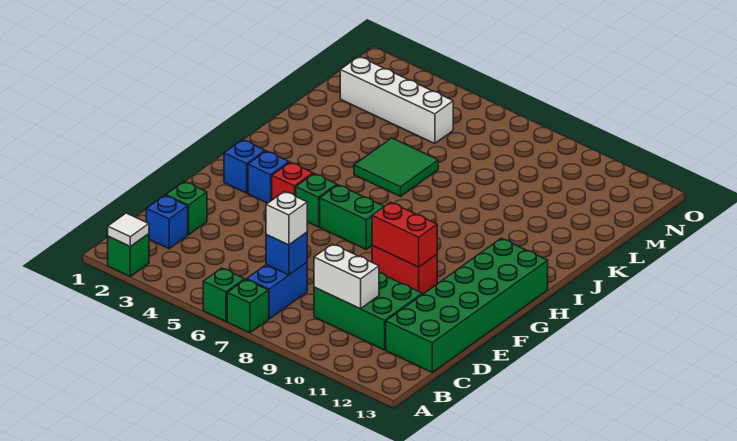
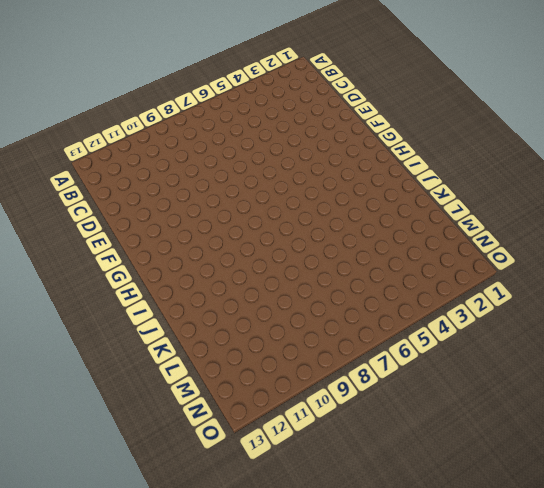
none -> green brick A2 level 1
none -> green brick A6 level 1
none -> green brick A7 level 1

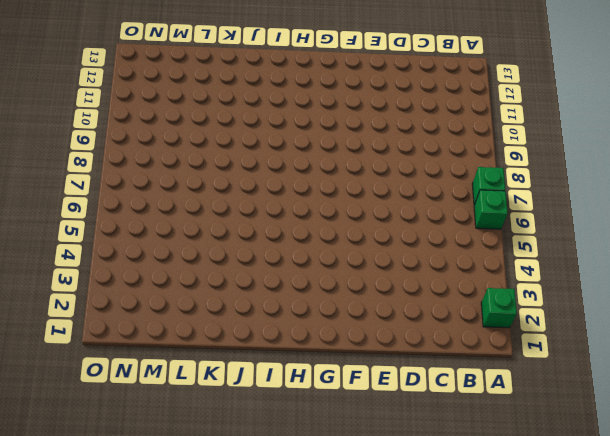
none -> blue brick B7:C7 level 1
none -> blue brick C2 level 1
none -> green brick C9:D11 level 1

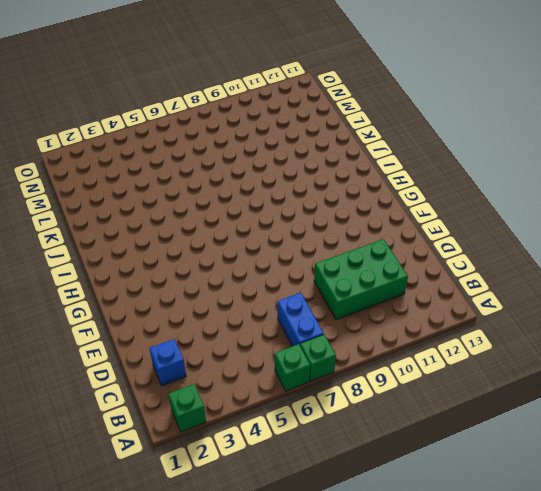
none -> green brick C12:H13 level 1
none -> green brick D2 level 1
none -> red brick F9:F10 level 1

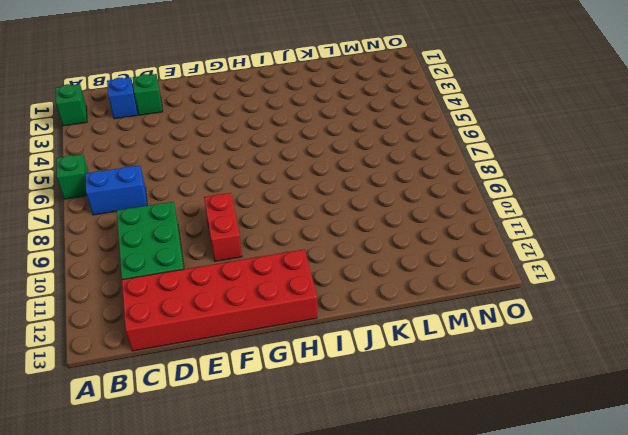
red brick C12:H13 level 1 -> green brick C12:H13 level 1
none -> green brick A7 level 1
none -> blue brick G2 level 1
none -> blue brick G3 level 1

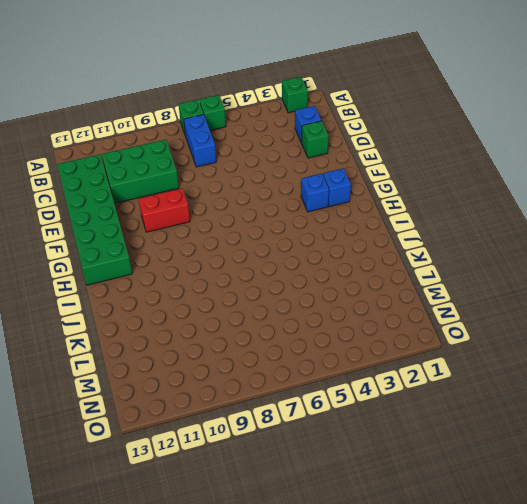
none -> red brick G4 level 1
none -> green brick G5 level 1
none -> green brick G6:G7 level 1

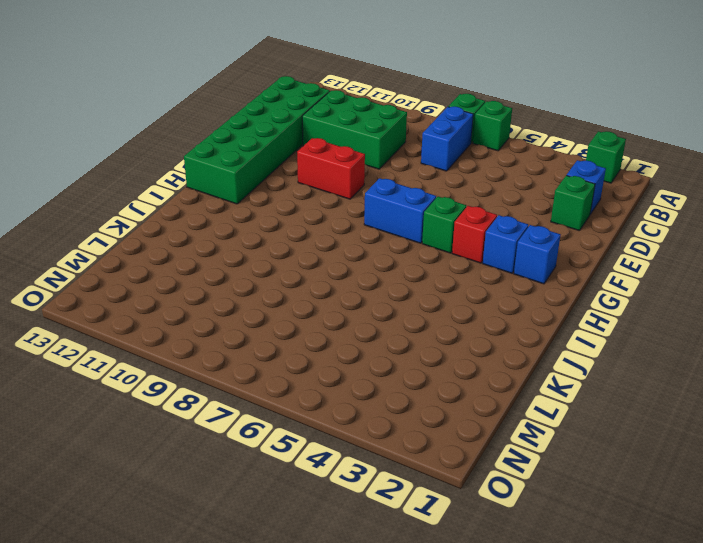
blue brick G6:G7 level 1 -> green brick G6:G7 level 1
none -> green tile J5:K6 level 1
none -> white brick M2:M5 level 1
none -> white tile A2 level 2

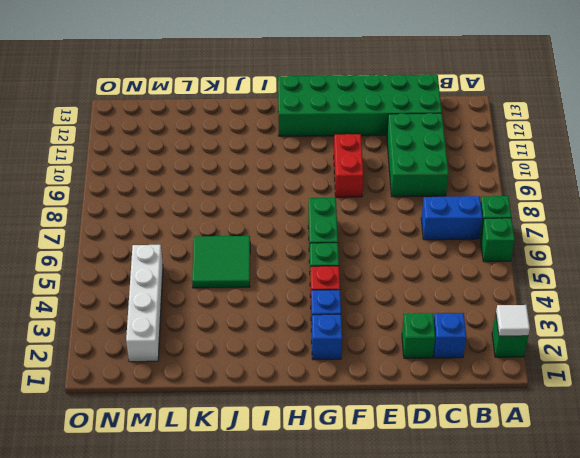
none -> blue brick C7 level 2
none -> white brick C9:C10 level 2
none -> red brick F9:F10 level 2

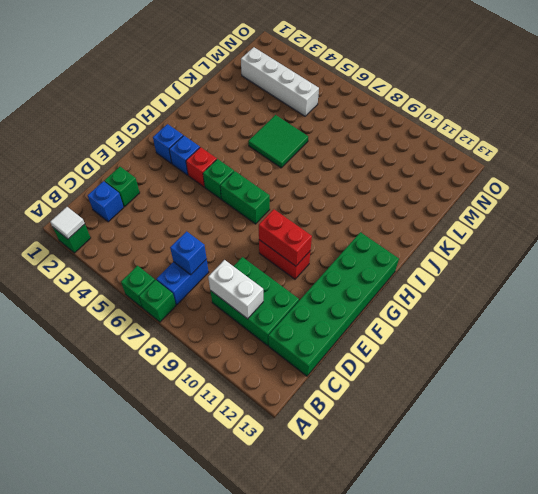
none -> white brick C7 level 3

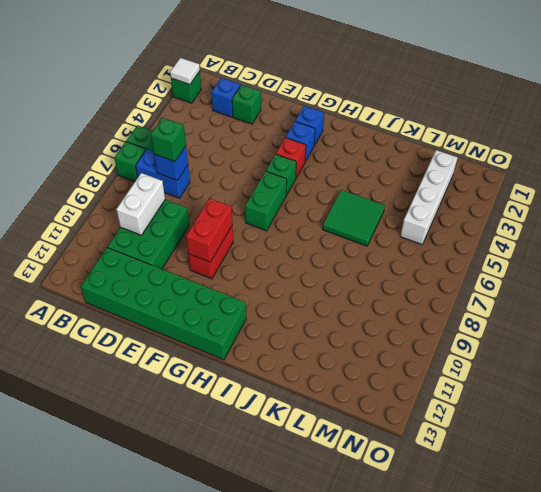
green brick C7 level 3 -> white brick C7 level 3

